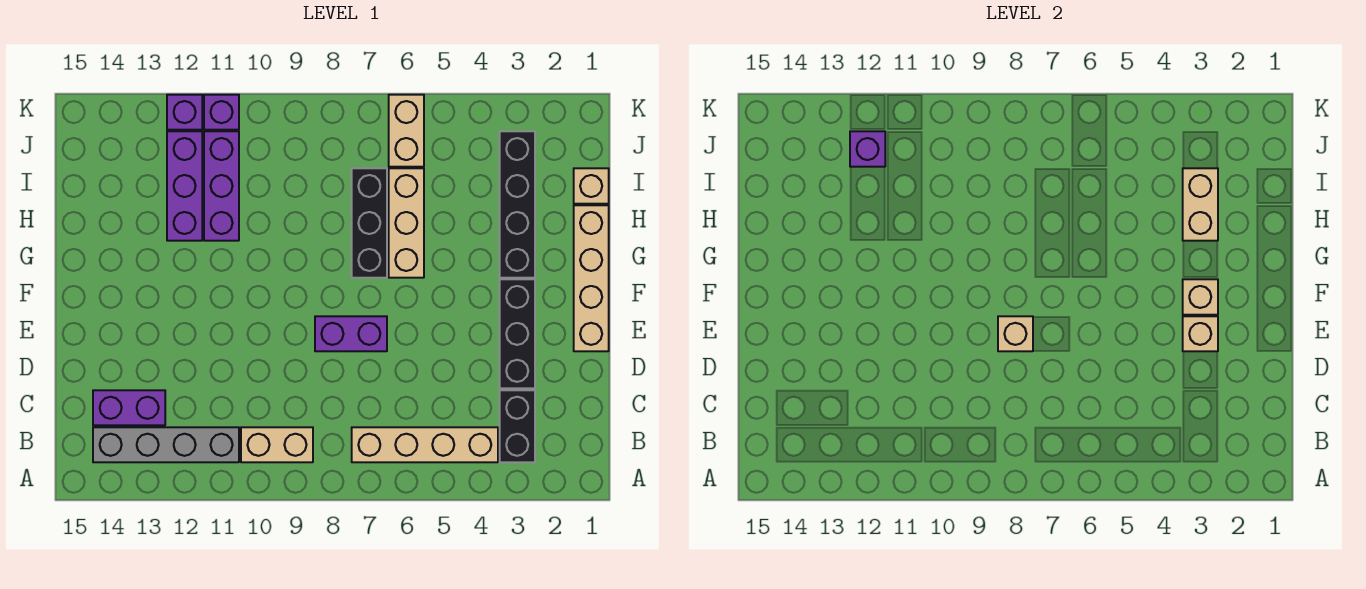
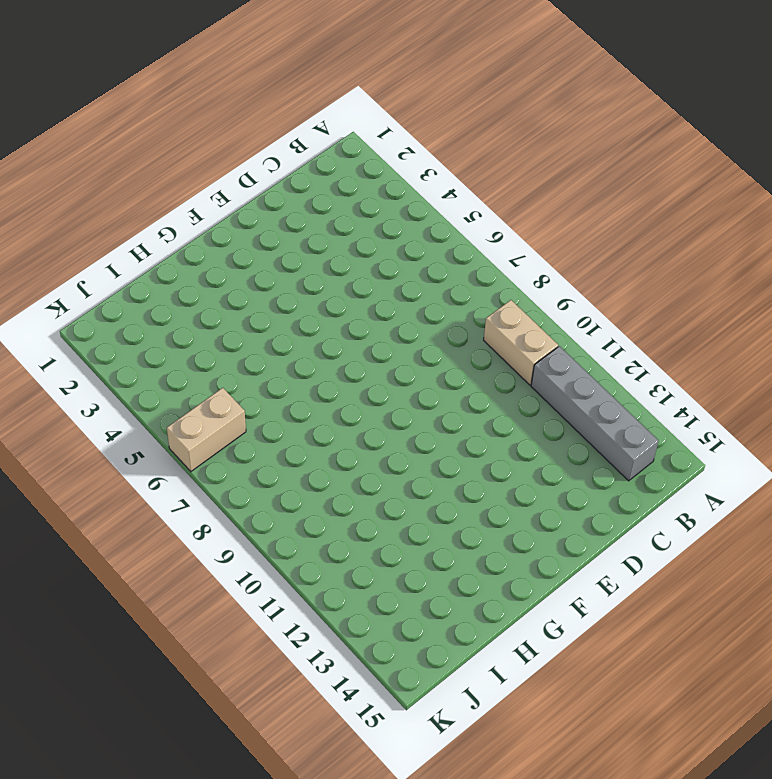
none -> black brick B3:C3 level 1
none -> tan brick B4:B7 level 1
none -> purple brick C13:C14 level 1

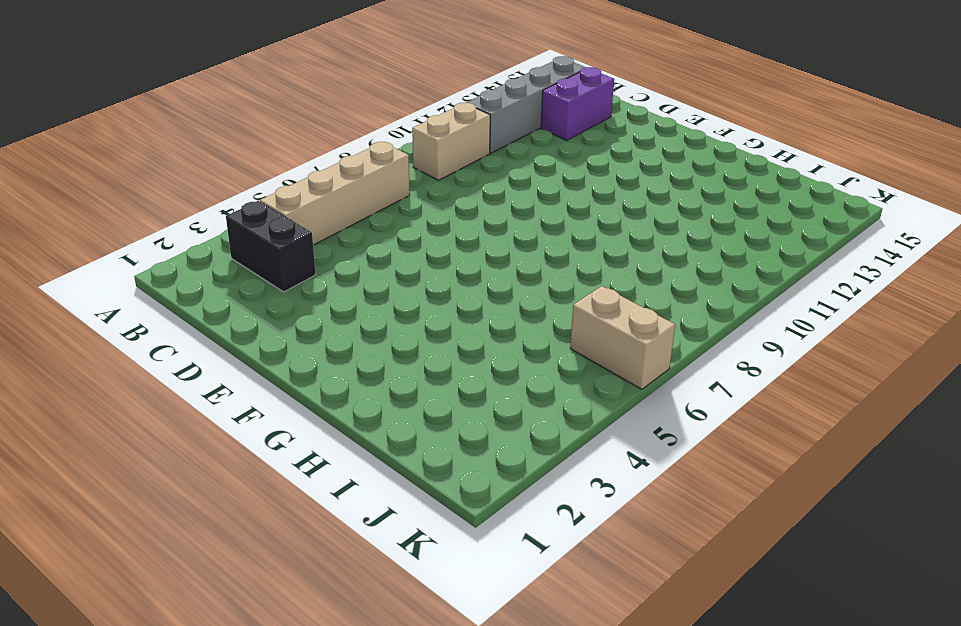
none -> black brick D3:F3 level 1
none -> tan brick E1:H1 level 1
none -> purple brick E7:E8 level 1

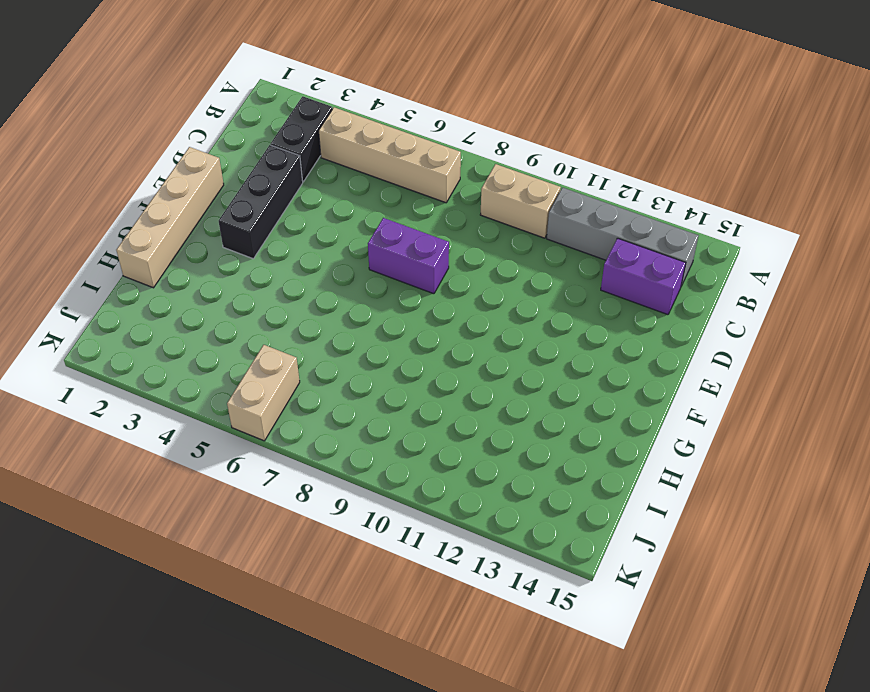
none -> black brick G3:J3 level 1
none -> tan brick G6:I6 level 1
none -> black brick G7:I7 level 1

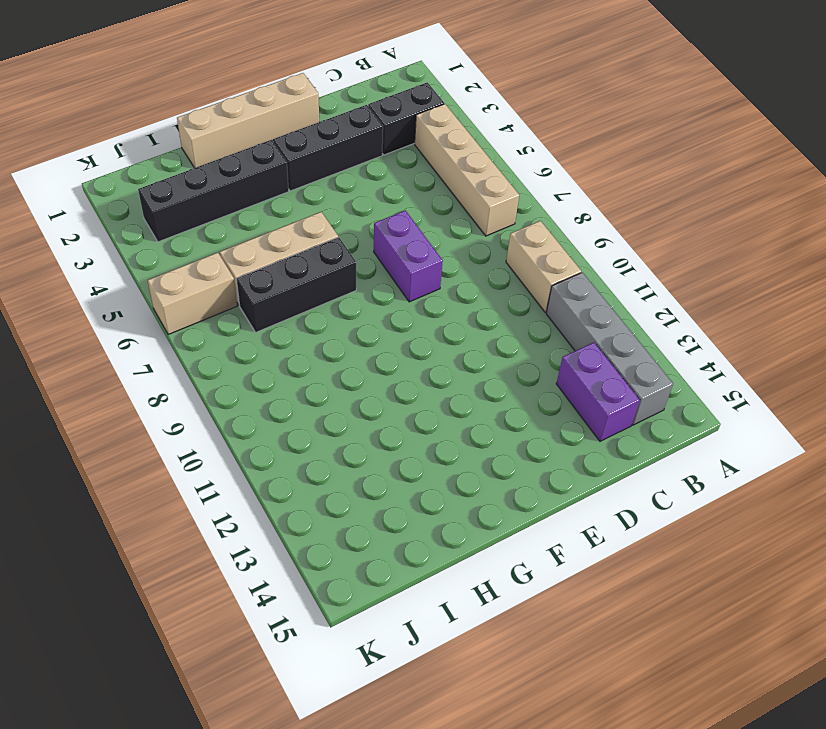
none -> purple brick H11:J11 level 1
none -> purple brick H12:J12 level 1
none -> tan brick I1 level 1

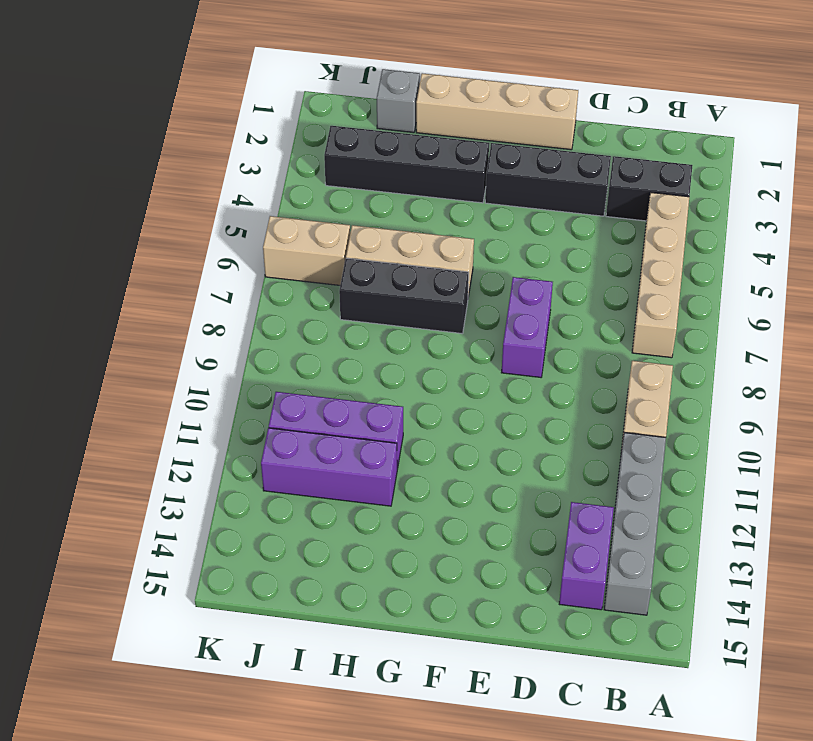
grey brick I1 level 1 -> tan brick I1 level 1
none -> purple brick K11 level 1
none -> purple brick K12 level 1
none -> tan brick E3 level 2

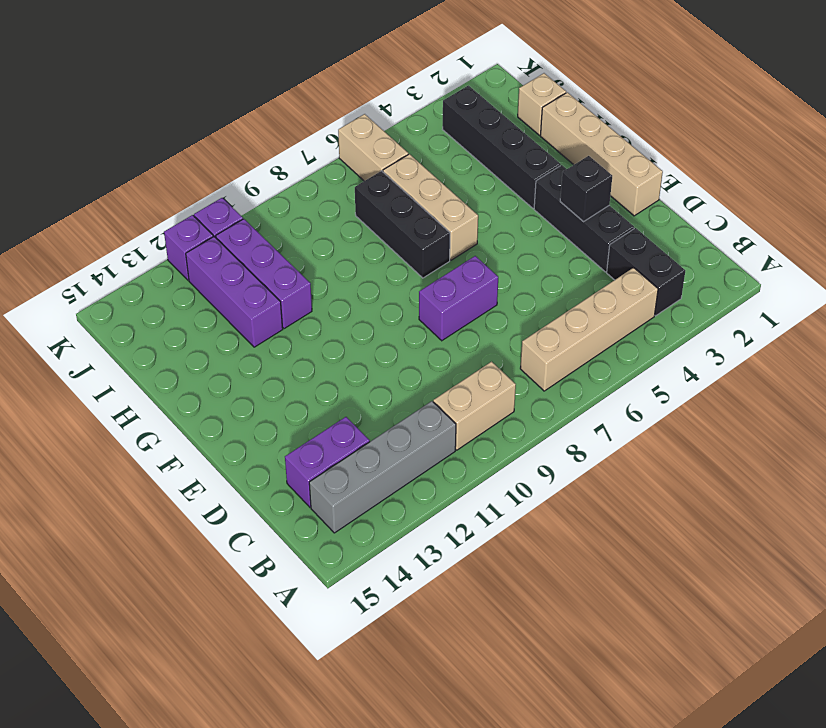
black brick E3 level 2 -> tan brick E3 level 2
none -> tan brick E8 level 2
none -> tan brick F3 level 2
none -> tan brick H3:I3 level 2

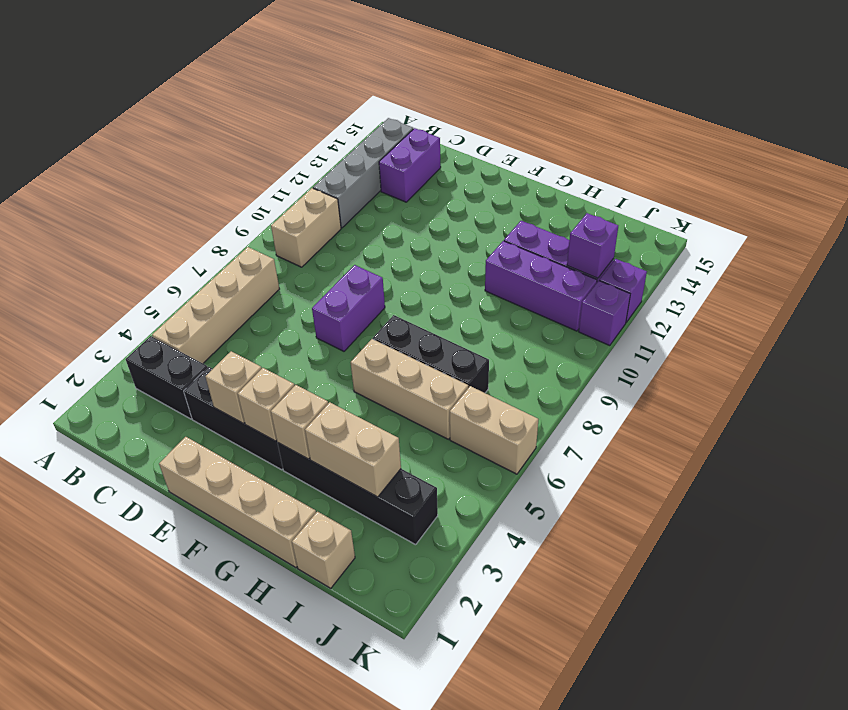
tan brick G3 level 2 -> tan brick E8 level 2

